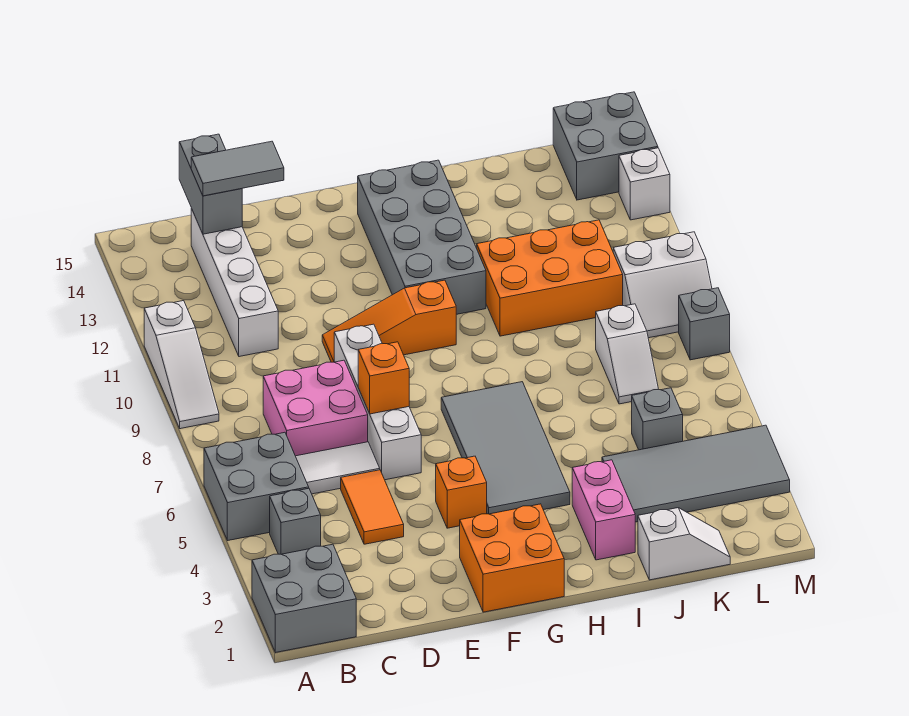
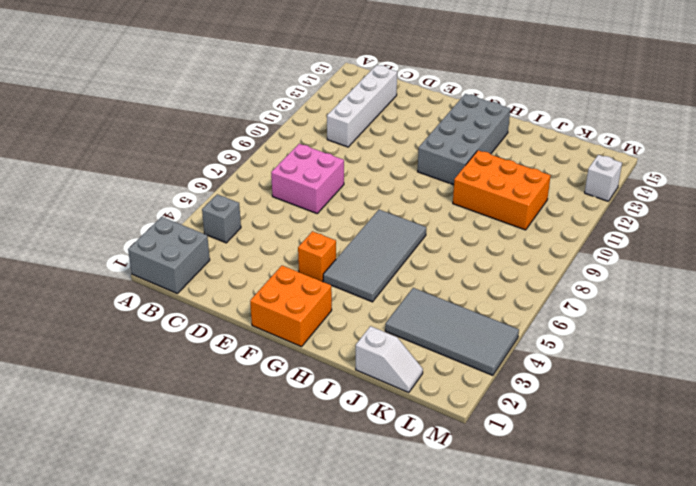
none -> grey brick A5:B6 level 1
none -> white slope A9:A11 level 1 top 11
none -> white tile C6:D6 level 1

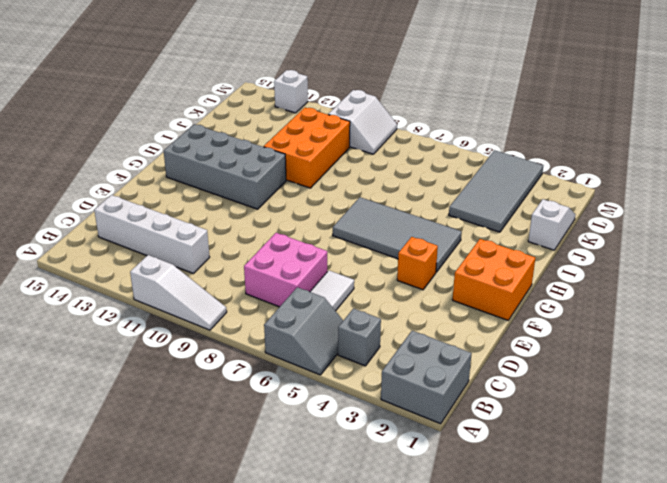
grey slope A5:B6 level 1 top 6 -> grey brick A5:B6 level 1
none -> orange tile D4:D5 level 1
none -> white brick E6:E9 level 1
none -> orange slope E10:G10 level 1 top G

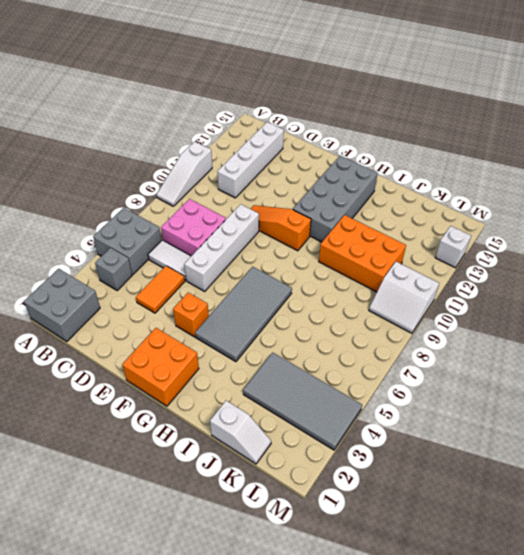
none -> pink brick I2:I3 level 1
none -> grey brick K5 level 1
none -> white slope K7:K8 level 1 top 8

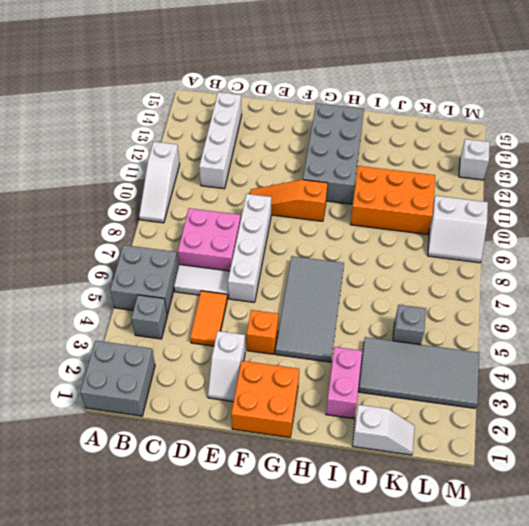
white slope E2:E3 level 1 top 3 -> white slope K7:K8 level 1 top 8
none -> grey brick L14:M15 level 1
none -> grey brick M8 level 1
none -> grey brick C14:C15 level 2

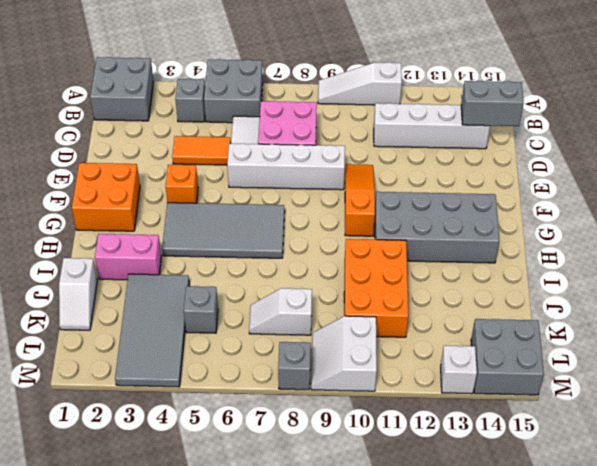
none -> orange brick E7 level 2
none -> grey tile C14:D14 level 3

